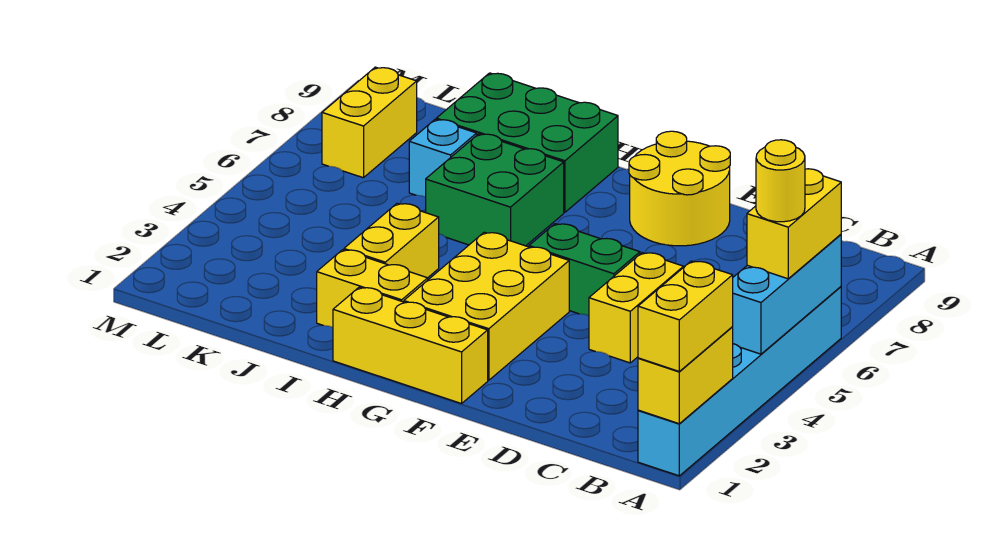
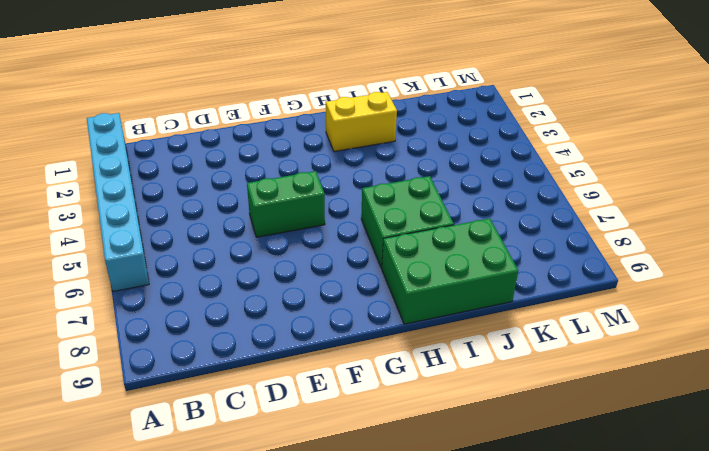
none -> yellow brick D4:D5 level 1
none -> yellow round brick E8:F9 level 1
none -> yellow brick F1:H1 level 1

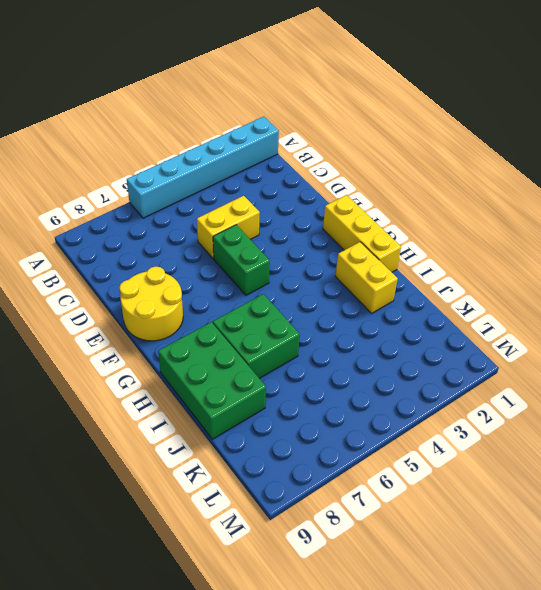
none -> yellow brick F2:G4 level 1
none -> yellow brick I3:I4 level 1
none -> cyan brick J7 level 1

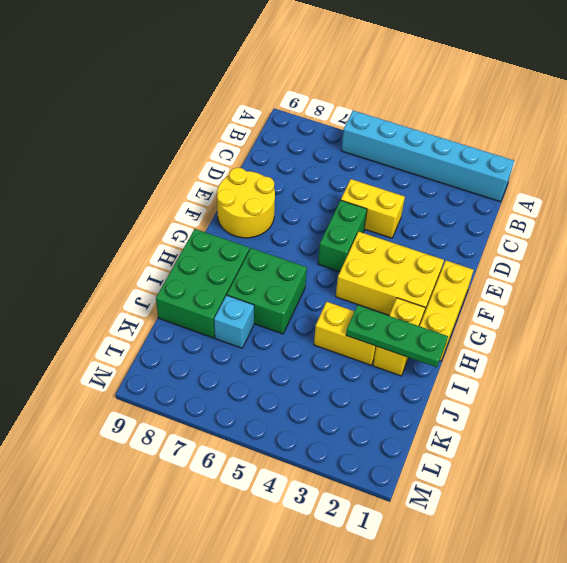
green plate I1:I3 level 2 -> none
none -> yellow brick L7:L8 level 1
none -> yellow brick A1:A2 level 2
none -> cyan brick A4:A6 level 2

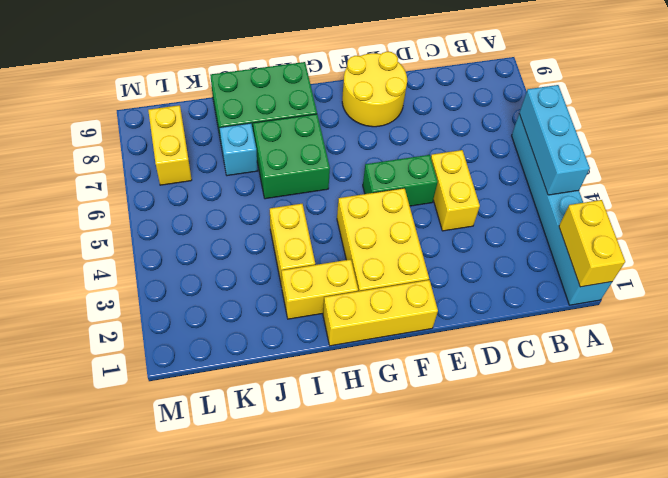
none -> yellow brick A1:A2 level 3
none -> yellow brick A5:A6 level 3
none -> yellow round brick A5 level 4

